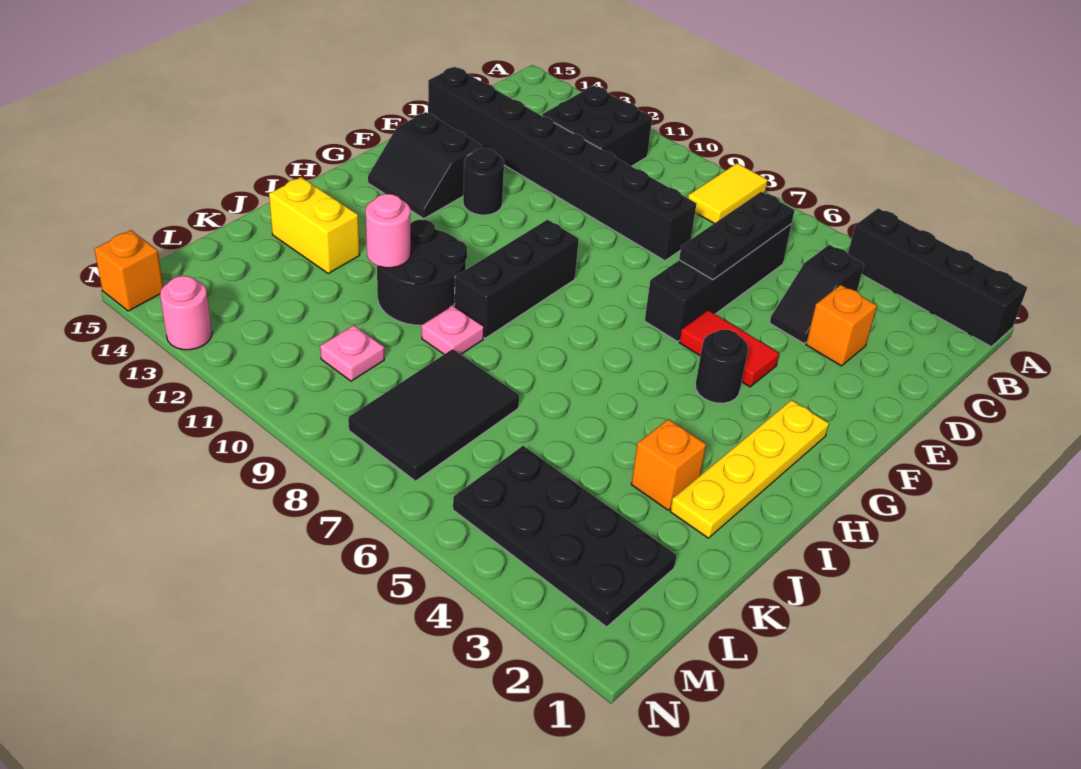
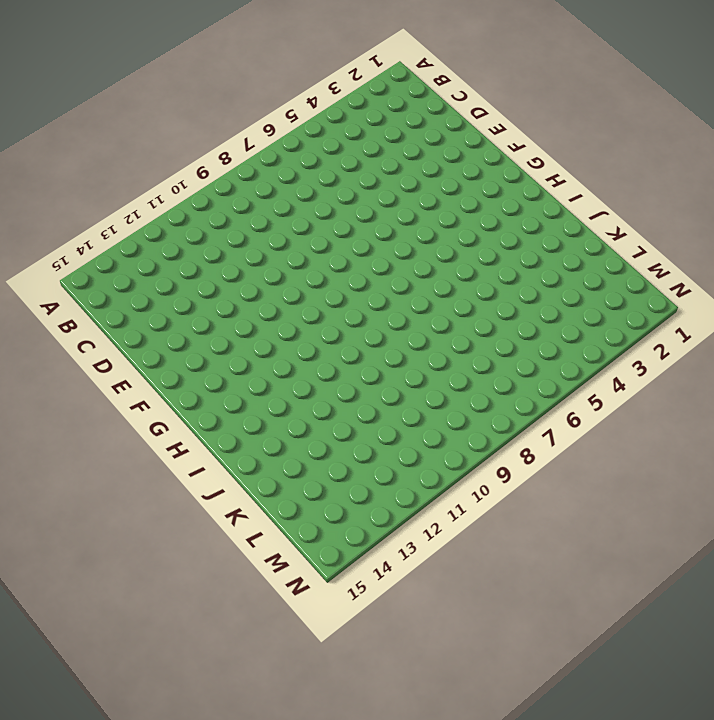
none -> black brick A1:A4 level 1
none -> yellow tile A8:B8 level 1
none -> black brick B11:C12 level 1

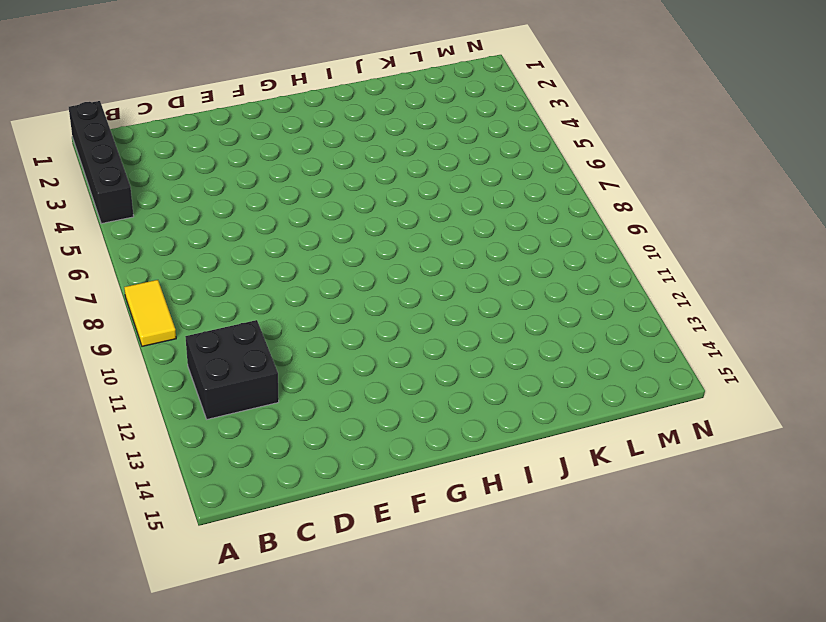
yellow tile A8:A9 level 1 -> yellow tile A8:B8 level 1
none -> black slope C4:D4 level 1 top C
none -> black brick C6:F6 level 1
none -> orange brick D3 level 1

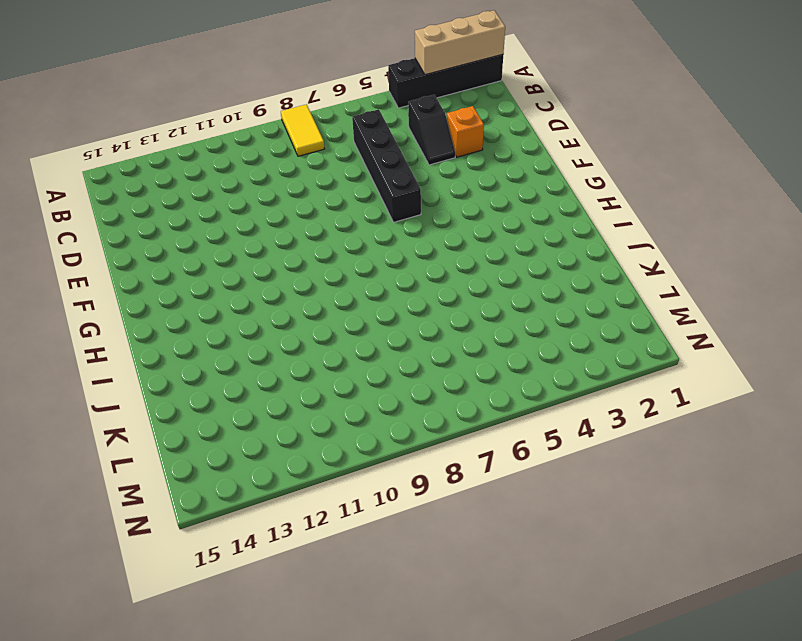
tan brick A1:A3 level 2 -> none
none -> black brick B11:C12 level 1
none -> black brick D8:D15 level 1
none -> red tile F4:F5 level 1

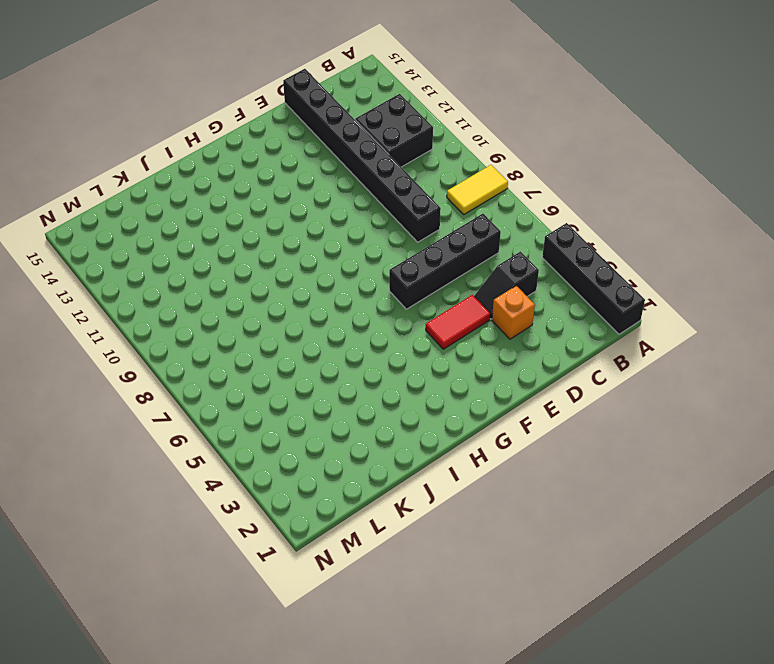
red tile E4:F4 level 1 -> red tile F4:F5 level 1
none -> black round brick F12 level 1
none -> black slope F13:G14 level 1 top F
none -> yellow plate G2:J2 level 1

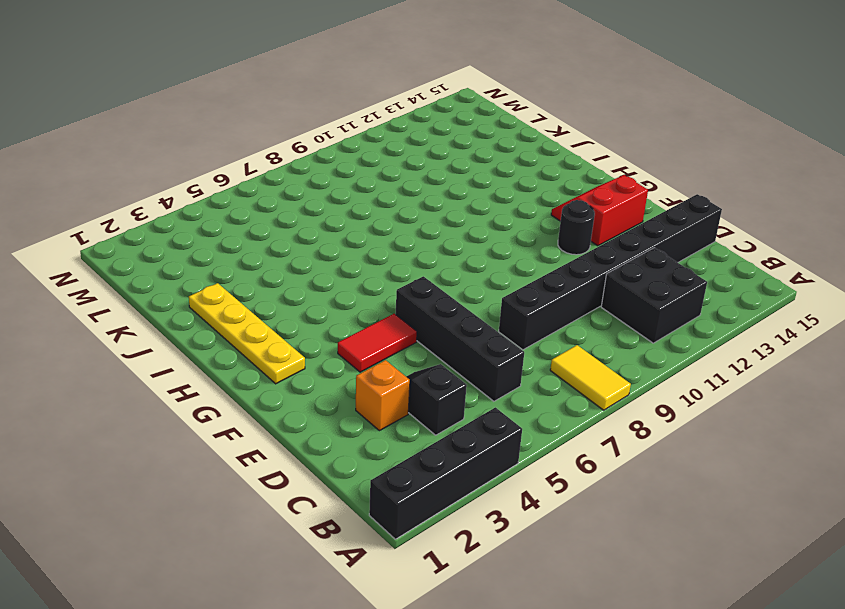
red slope F13:G14 level 1 top F -> black slope F13:G14 level 1 top F
none -> black round brick G4 level 1
none -> black brick G9:I9 level 1
none -> black round brick I10:J11 level 1

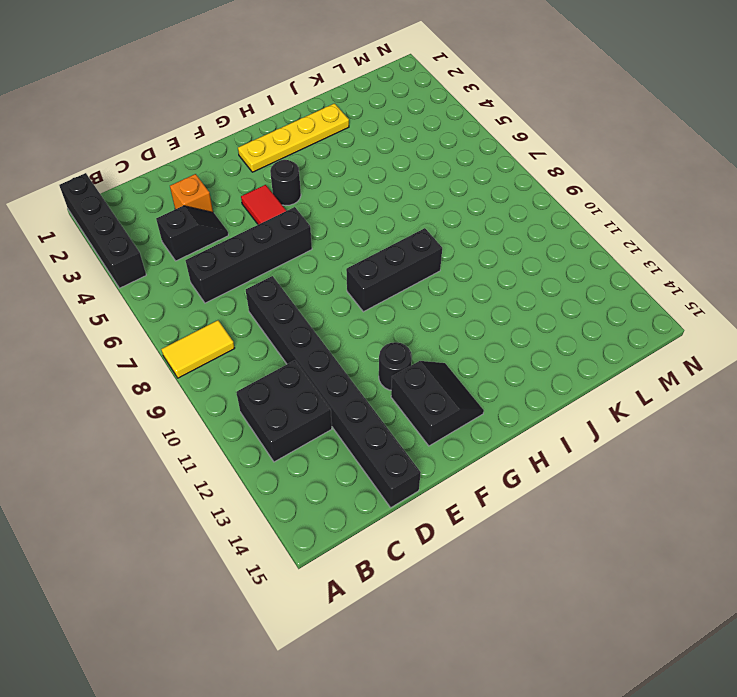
none -> black round brick I10:J11 level 1
none -> orange brick J3 level 1
none -> pink plate J9 level 1

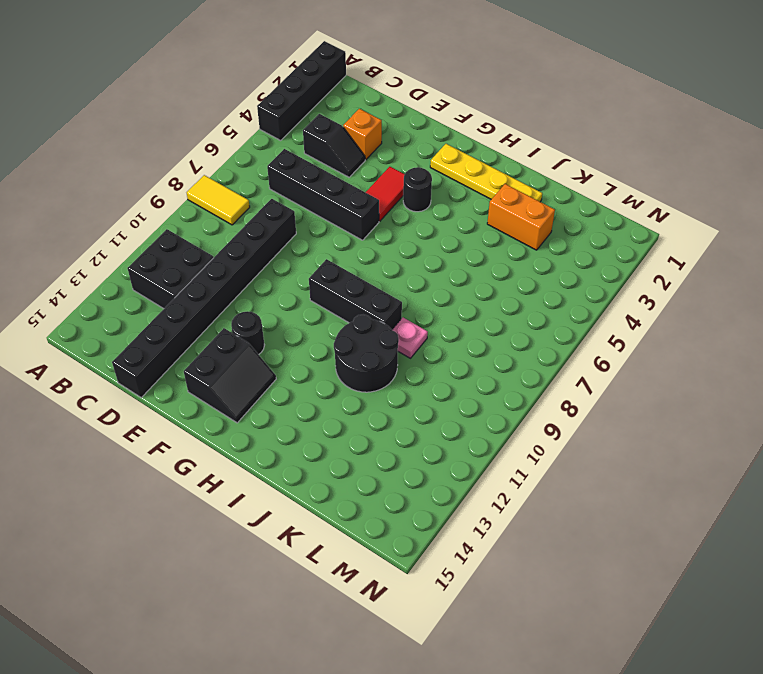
orange brick J3:K3 level 1 -> orange brick J3 level 1
none -> yellow brick J13:J14 level 1
none -> black tile K7:M8 level 1
none -> black plate L2:M5 level 1

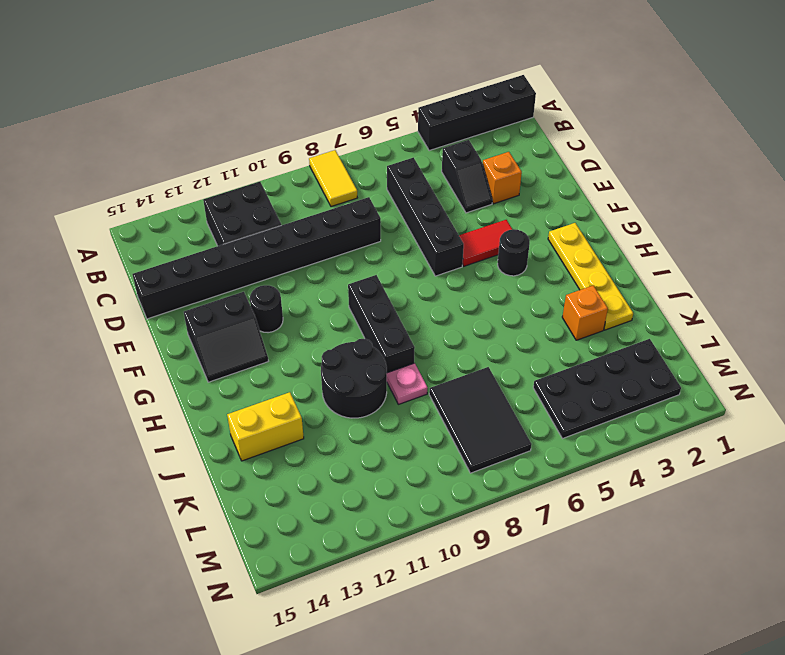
none -> pink plate L10 level 1
none -> pink round brick N13 level 1
none -> orange brick N15 level 1

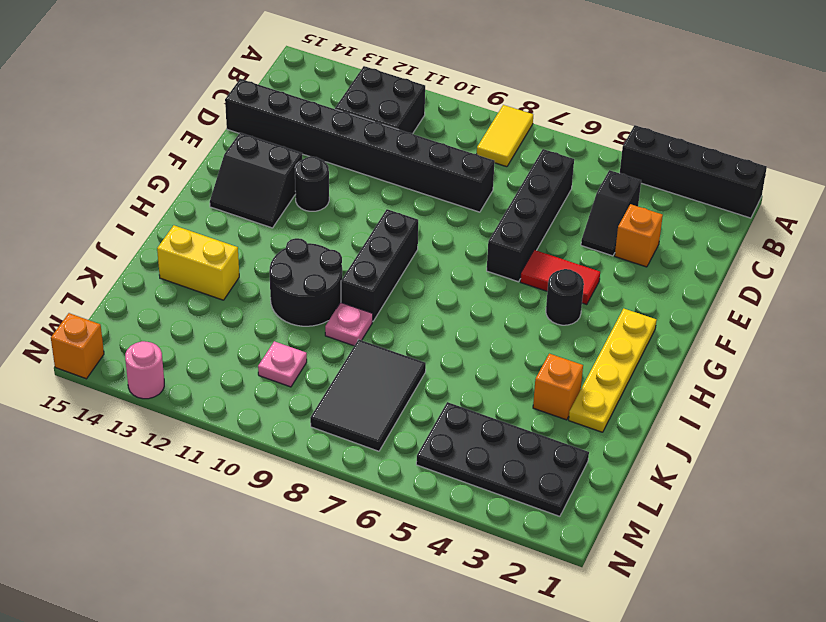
none -> black plate C6:E6 level 2
none -> pink round brick J11 level 2

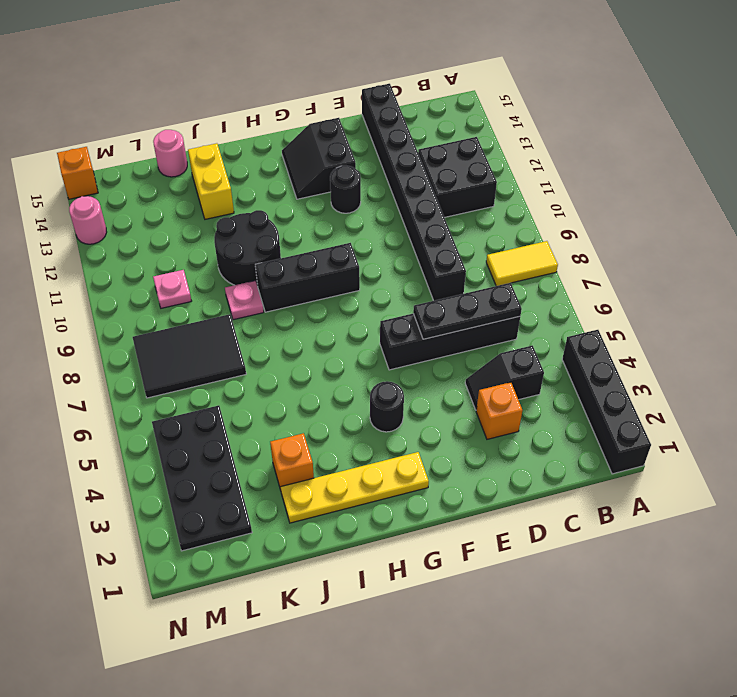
pink round brick K15 level 1 -> pink round brick J11 level 2
none -> red tile F4:F5 level 1

